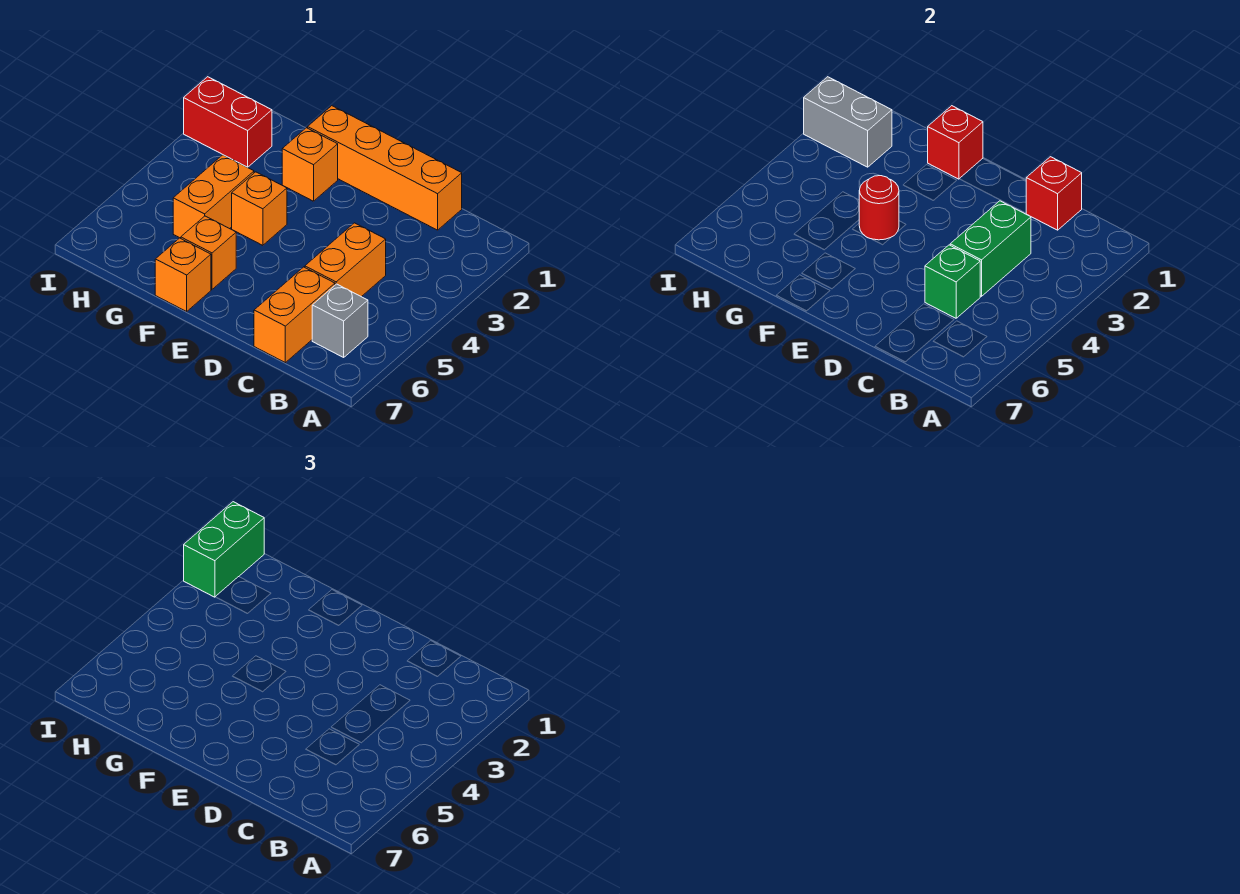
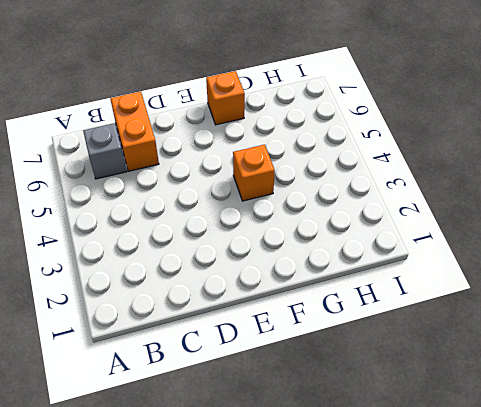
none -> orange brick C1:F1 level 1
none -> orange brick C4:C5 level 1
none -> orange brick F2 level 1

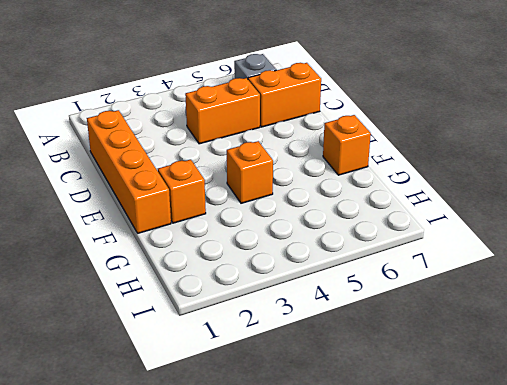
none -> orange brick F6 level 1
none -> orange brick G4:G5 level 1
none -> red brick H2:I2 level 1

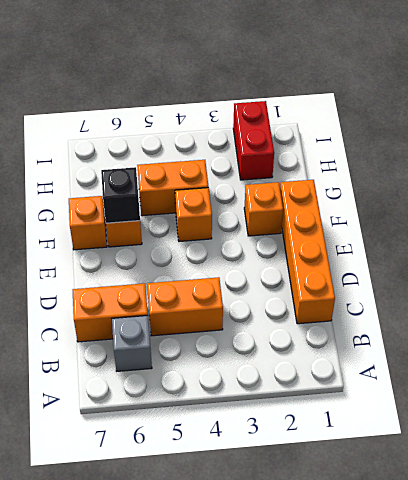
black brick F6 level 2 -> none
none -> red brick C1 level 2
none -> green brick C3:C4 level 2
none -> green brick C5 level 2

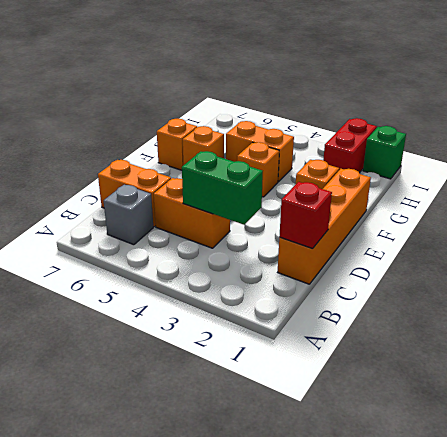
green brick I1 level 1 -> green brick C5 level 2
none -> red brick F1 level 2
none -> red round brick F4 level 2
none -> grey brick H2:I2 level 2

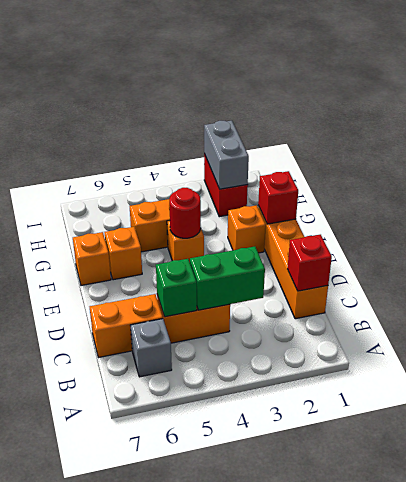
none -> green brick I1:I2 level 3

